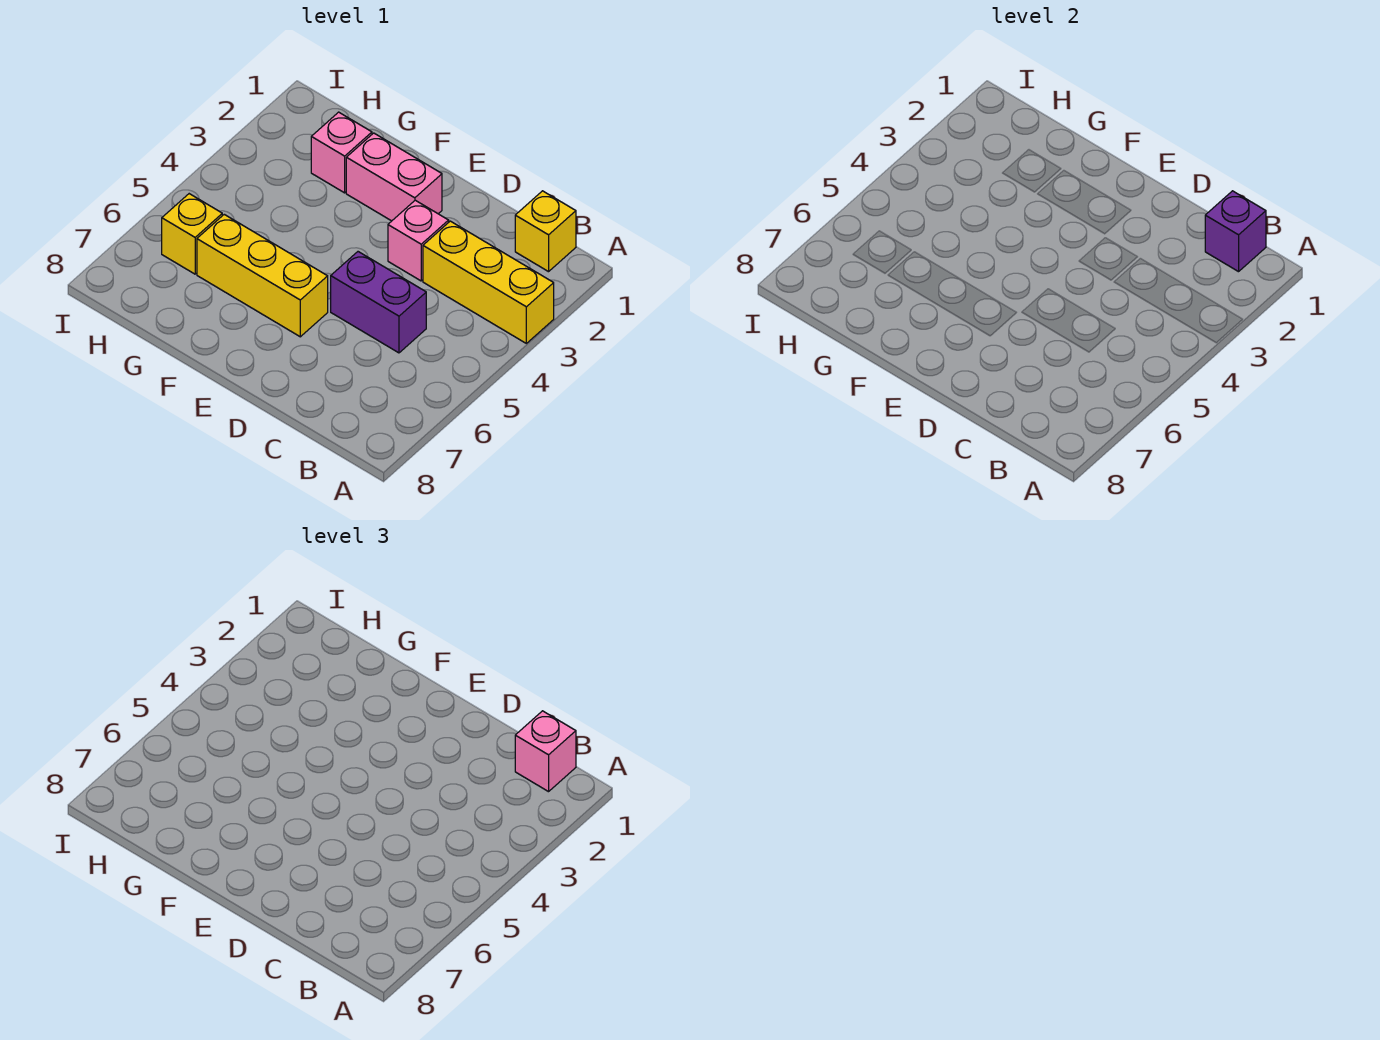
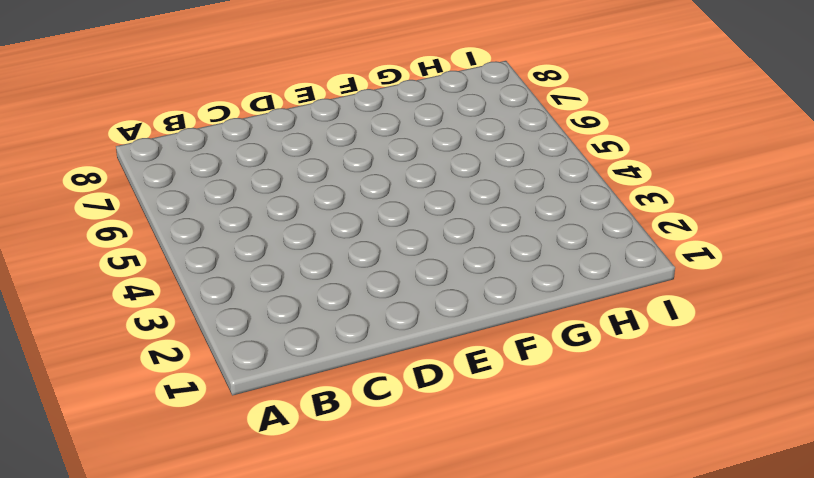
none -> yellow brick A3:C3 level 1
none -> yellow brick B1 level 1

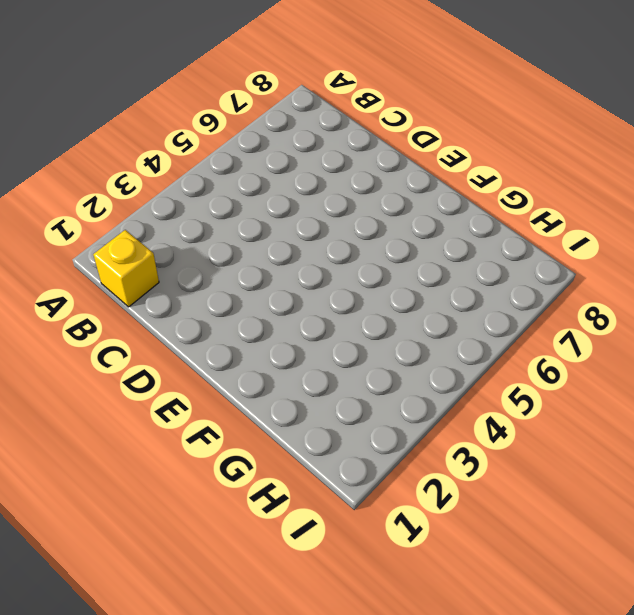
none -> yellow brick A3:C3 level 1
none -> purple brick C5:D5 level 1

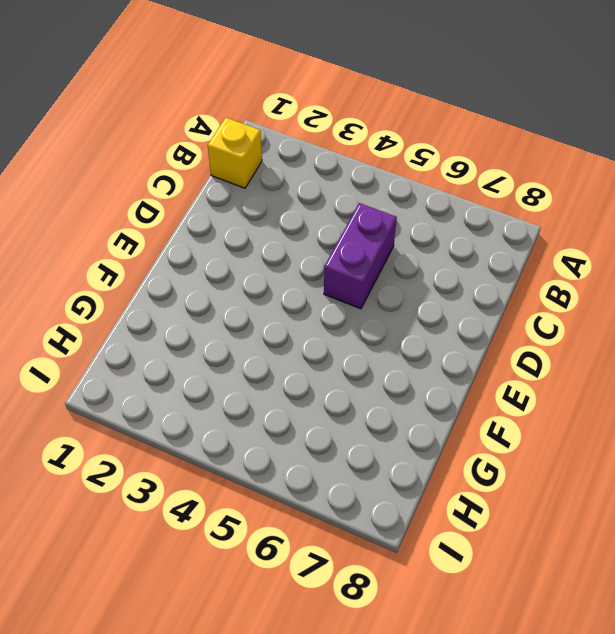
none -> yellow brick A3:C3 level 1
none -> pink brick D3 level 1

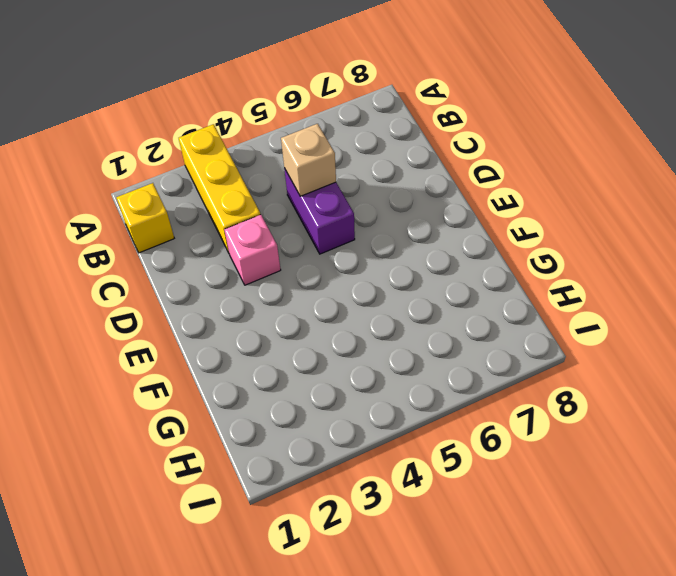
tan brick C5 level 2 -> none
none -> pink brick E2:F2 level 1
none -> yellow brick E6:G6 level 1

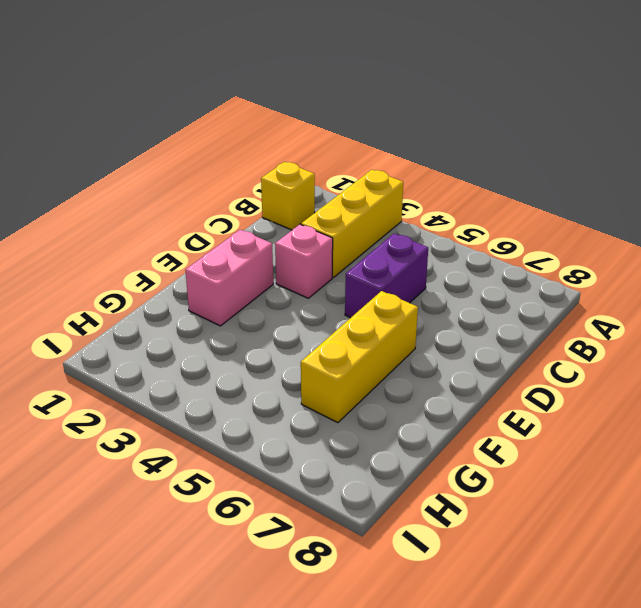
none -> pink brick G2 level 1
none -> yellow brick H6 level 1

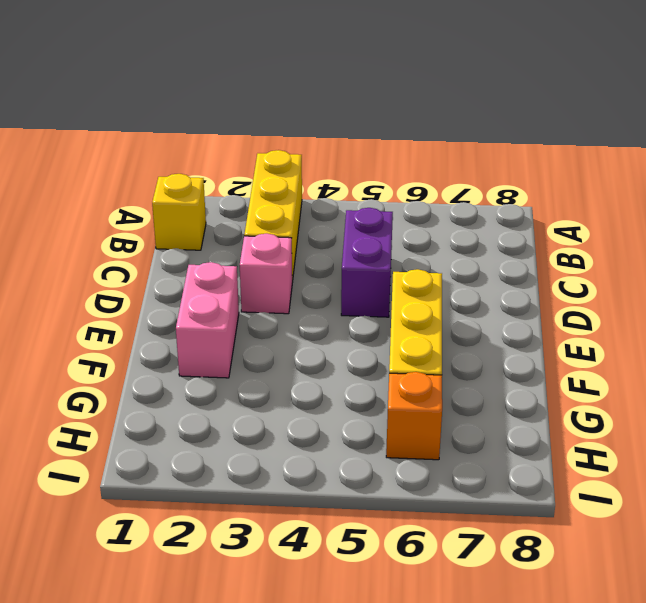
orange brick H6 level 1 -> yellow brick H6 level 1
none -> pink brick G2 level 1
none -> purple brick B1 level 2

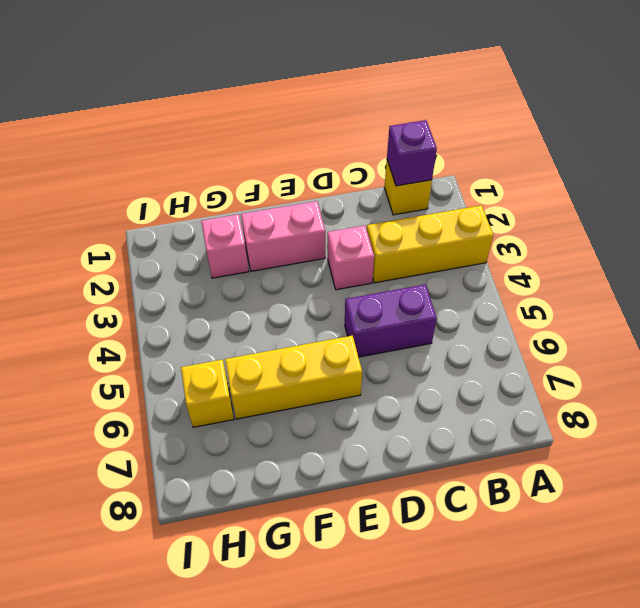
none -> pink brick B1 level 3

